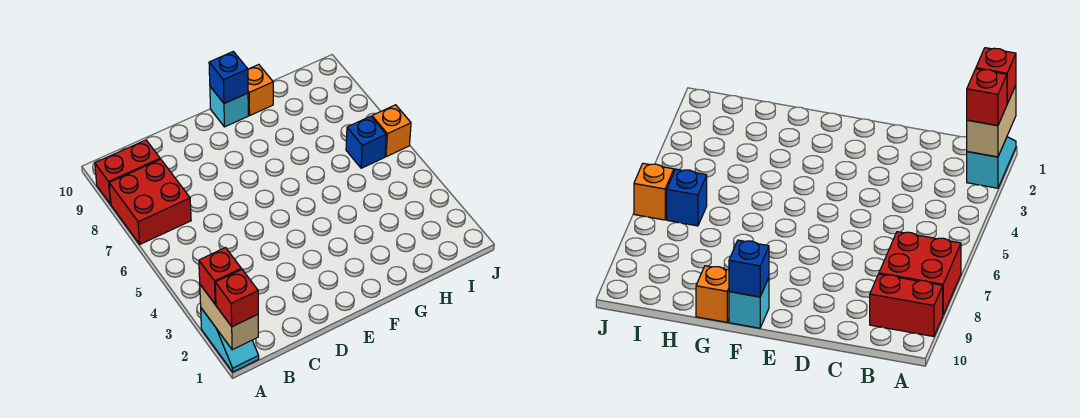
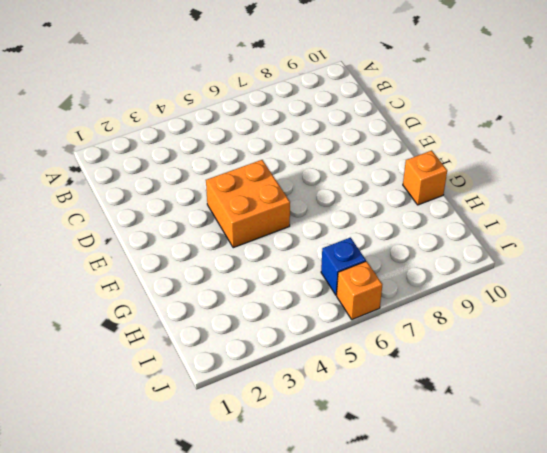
orange brick E4:F5 level 1 -> none
none -> cyan slope A1:A2 level 1 top 2
none -> red brick A7:B8 level 1

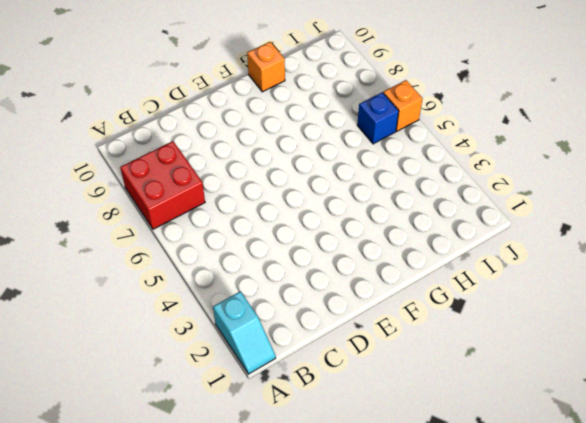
none -> red brick A9:B9 level 1
none -> cyan brick F10 level 1

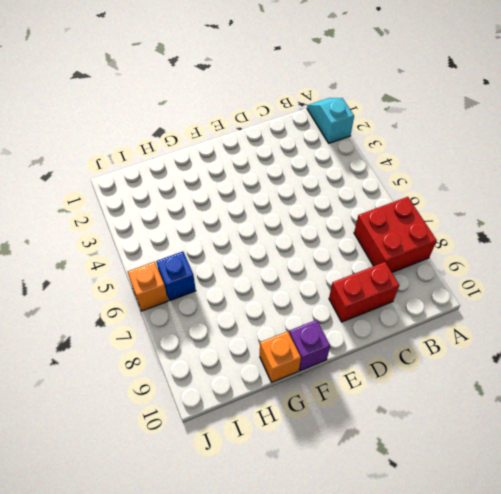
red brick C9:D9 level 1 -> red brick A9:B9 level 1
purple brick F10 level 1 -> cyan brick F10 level 1
none -> tan brick A1:A2 level 2
none -> blue brick F10 level 2

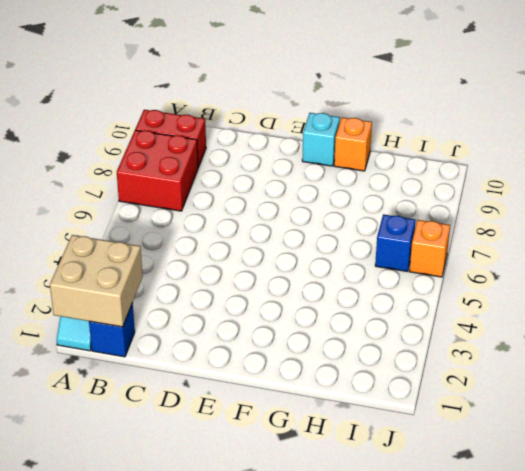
tan brick A1:B2 level 2 -> tan brick A1:A2 level 2
blue brick B1 level 1 -> blue brick F10 level 2
none -> red brick A1 level 3
none -> red brick A2 level 3

